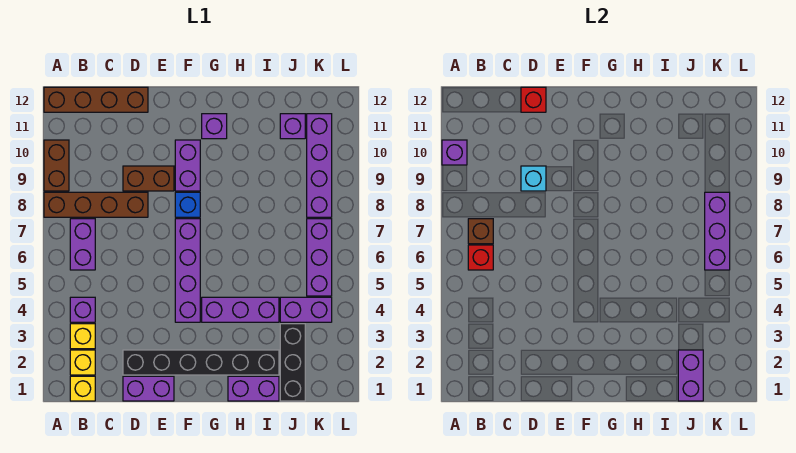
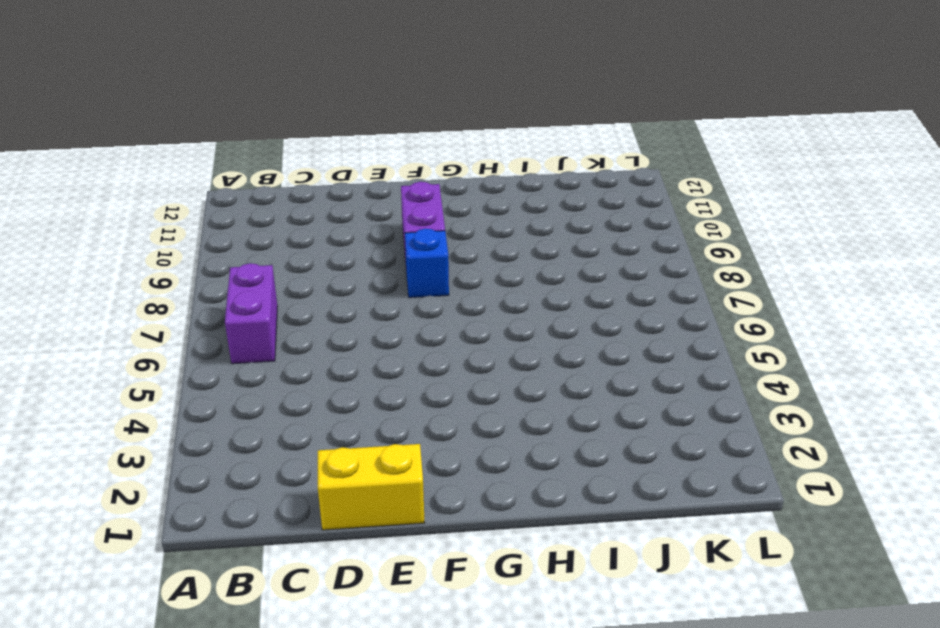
yellow brick D1:E1 level 1 -> purple brick D1:E1 level 1
none -> brown brick A8:D8 level 1
none -> brown brick A9:A10 level 1
none -> brown brick A12:D12 level 1

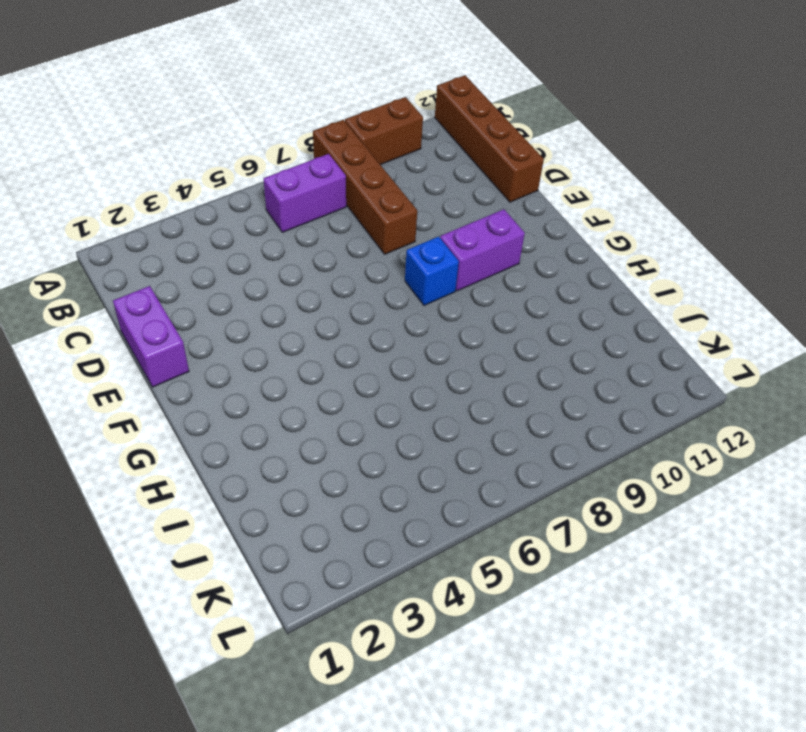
none -> yellow brick B1 level 1
none -> yellow brick B2 level 1
none -> yellow brick B3 level 1

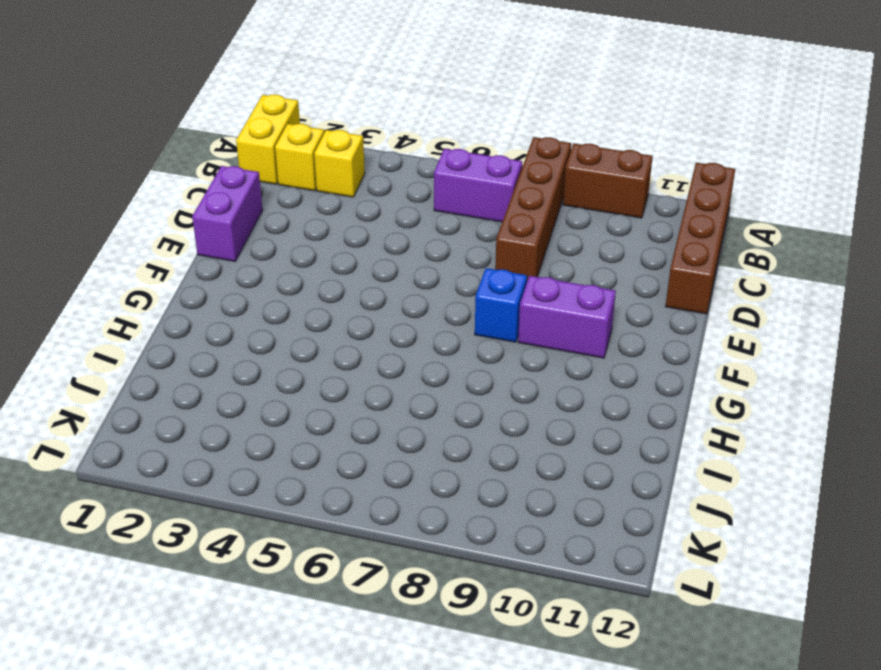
yellow brick A1:B1 level 1 -> yellow brick B1 level 1
none -> purple brick B4 level 1
none -> black brick D2:I2 level 1
none -> brown brick D9:E9 level 1

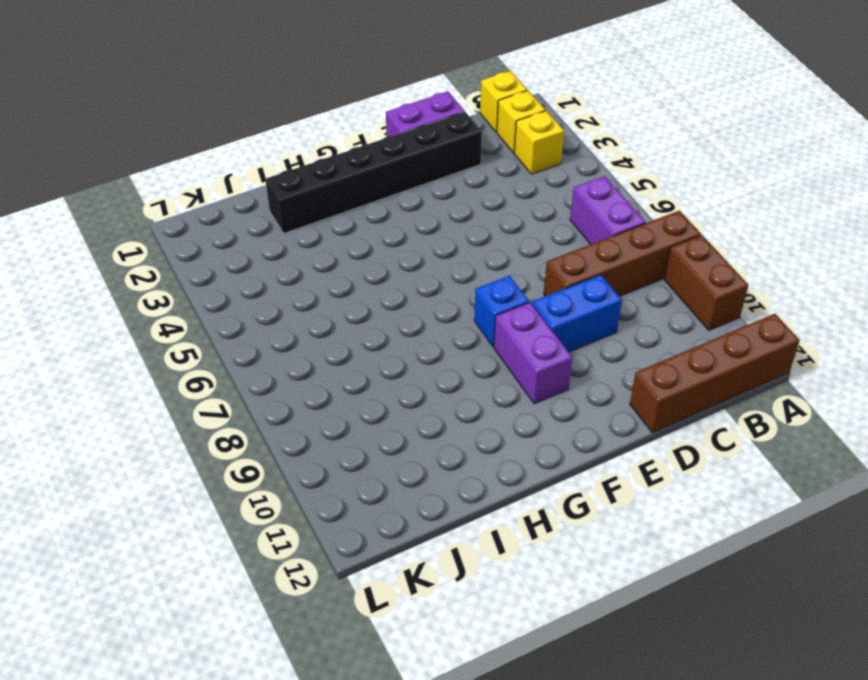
blue brick D9:E9 level 1 -> brown brick D9:E9 level 1
none -> purple brick B4 level 1
none -> purple brick F4:F7 level 1
none -> purple brick G4:I4 level 1

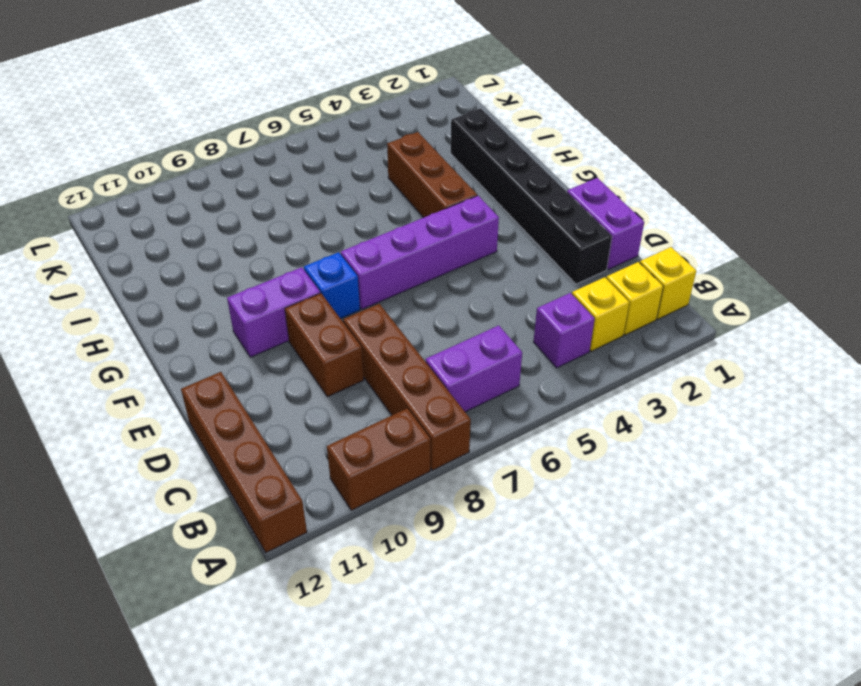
brown brick G4:I4 level 1 -> purple brick G4:I4 level 1
none -> purple brick G11 level 1
none -> purple brick H1:I1 level 1
none -> black brick J1:J3 level 1

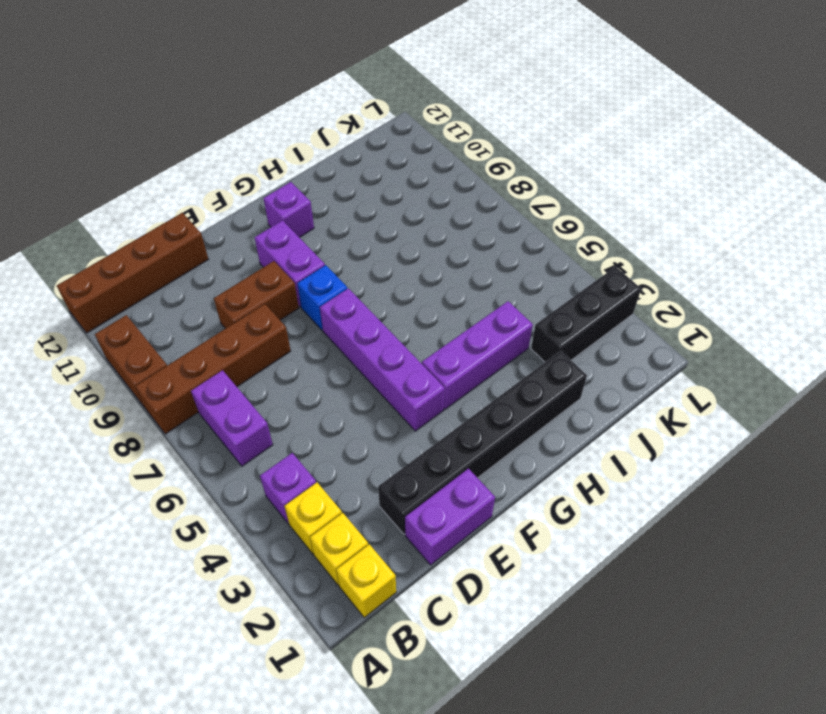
black brick J3:L3 level 1 -> black brick J1:J3 level 1
none -> purple brick H1:I1 level 1
none -> purple brick J4:K4 level 1
none -> purple brick J11 level 1

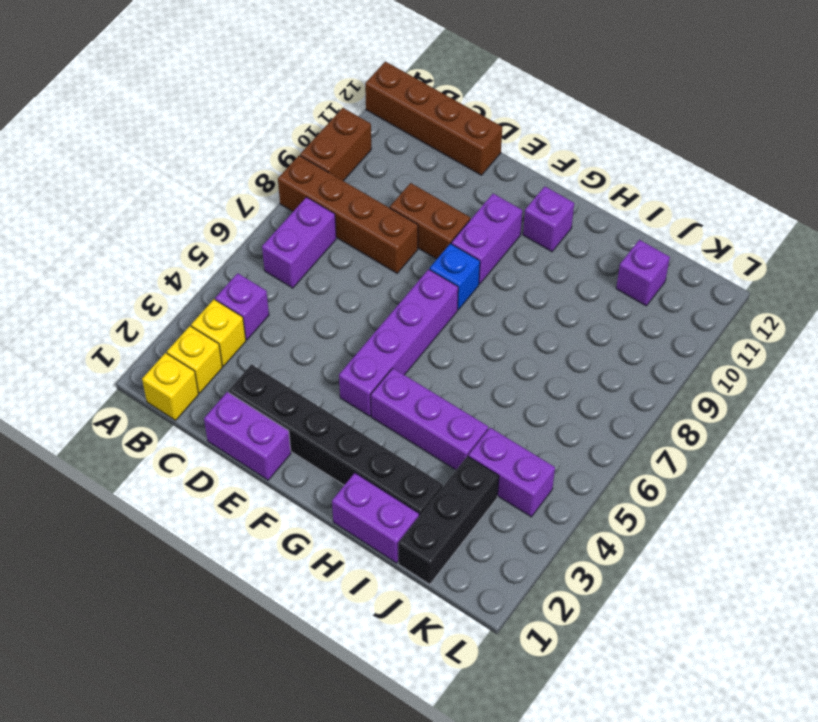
none -> purple brick K5:K7 level 1
none -> purple brick K8:K11 level 1
none -> purple brick A10 level 2

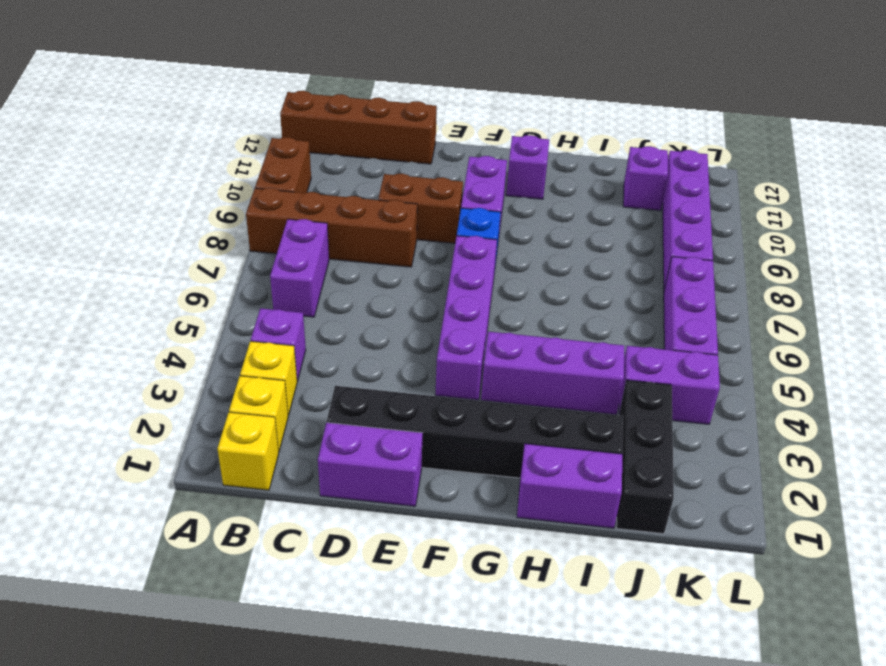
none -> purple brick A10 level 2
none -> red brick B6 level 2
none -> brown brick B7 level 2

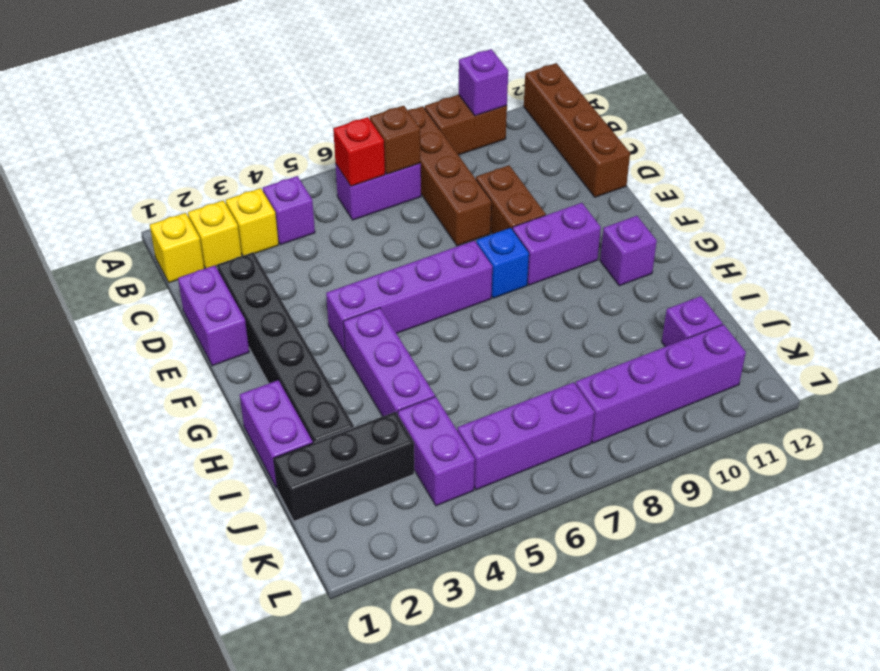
none -> cyan brick D9 level 2
none -> red brick D12 level 2
none -> purple brick J1:J2 level 2

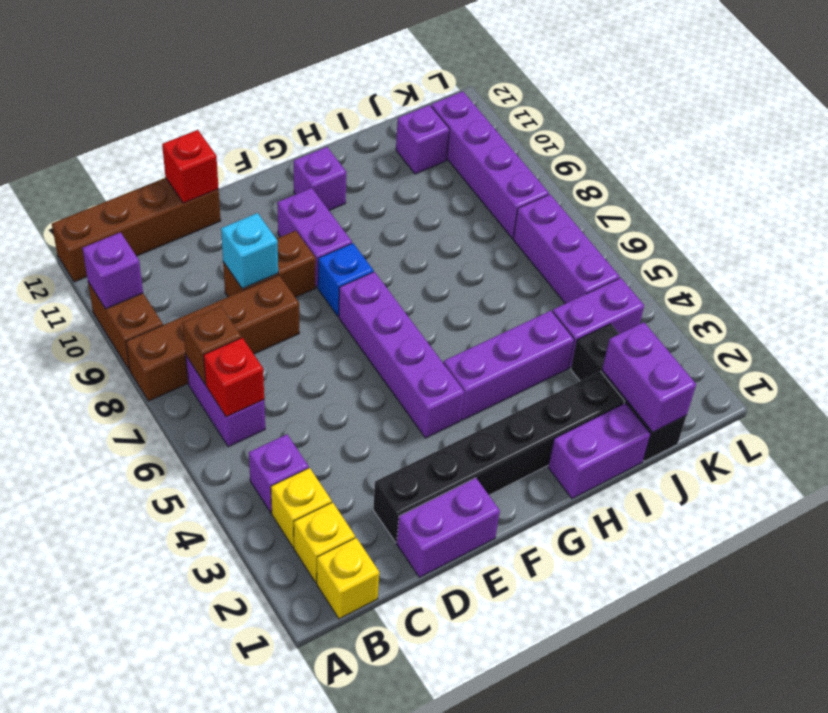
none -> purple brick K6:K8 level 2

